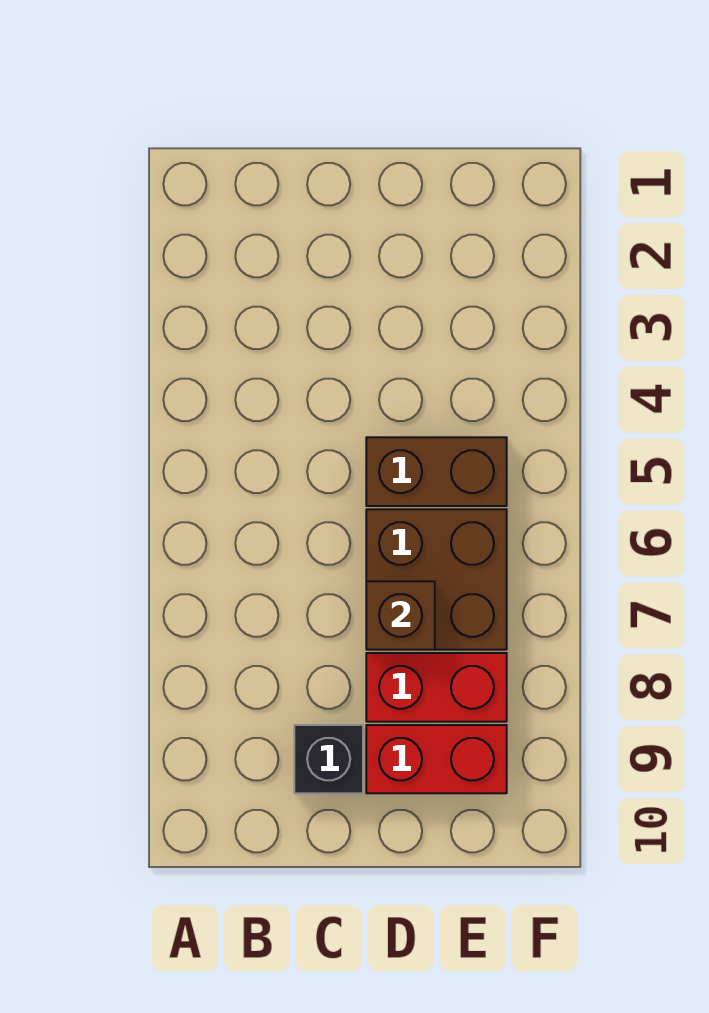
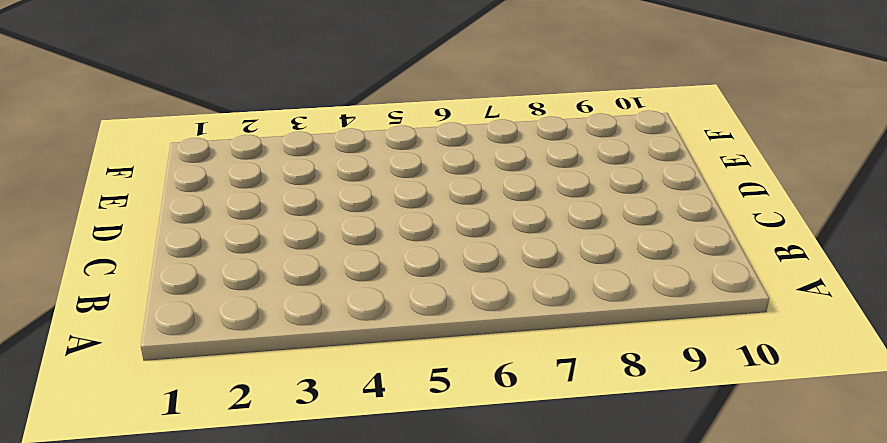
none -> black brick C9 level 1
none -> brown brick D5:E5 level 1

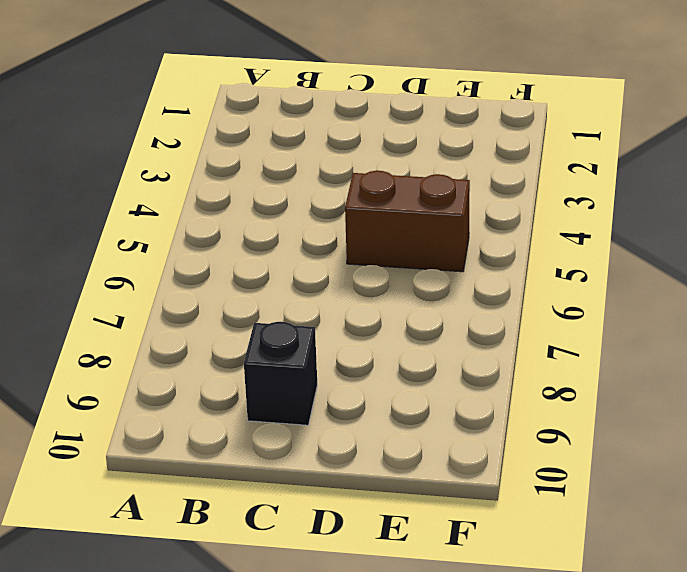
none -> brown brick D6:E7 level 1
none -> red brick D8:E8 level 1

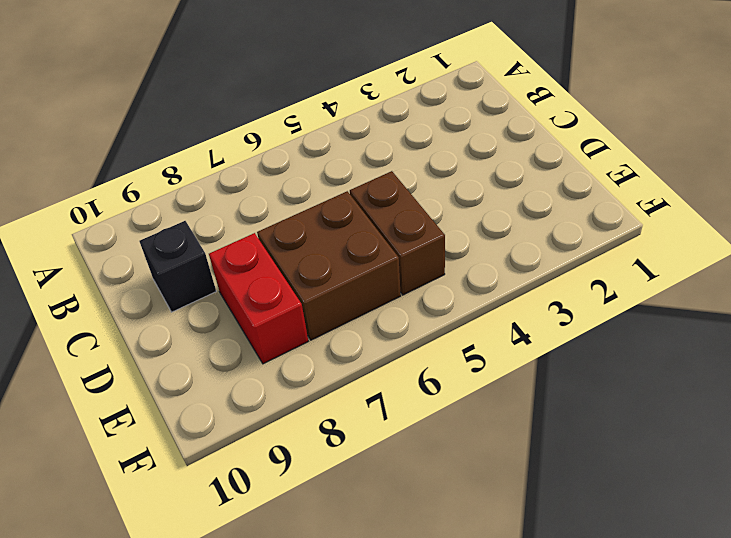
none -> red brick D9:E9 level 1
none -> brown brick D7 level 2

